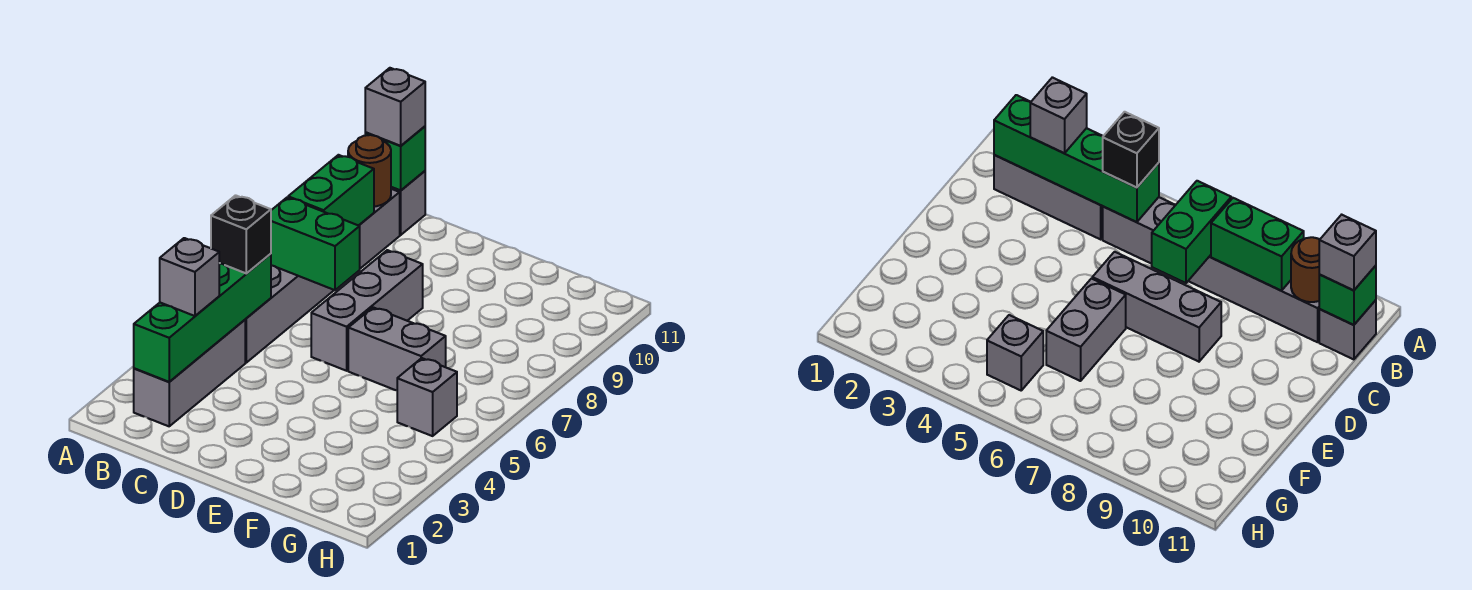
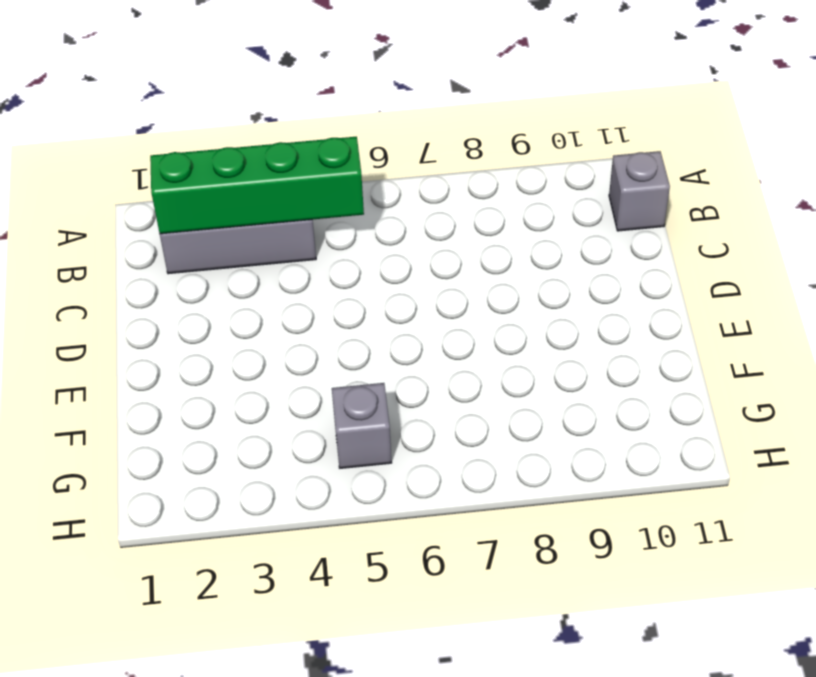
none -> grey brick B5:B10 level 1
none -> grey brick D6:D8 level 1
none -> grey brick E6:F6 level 1

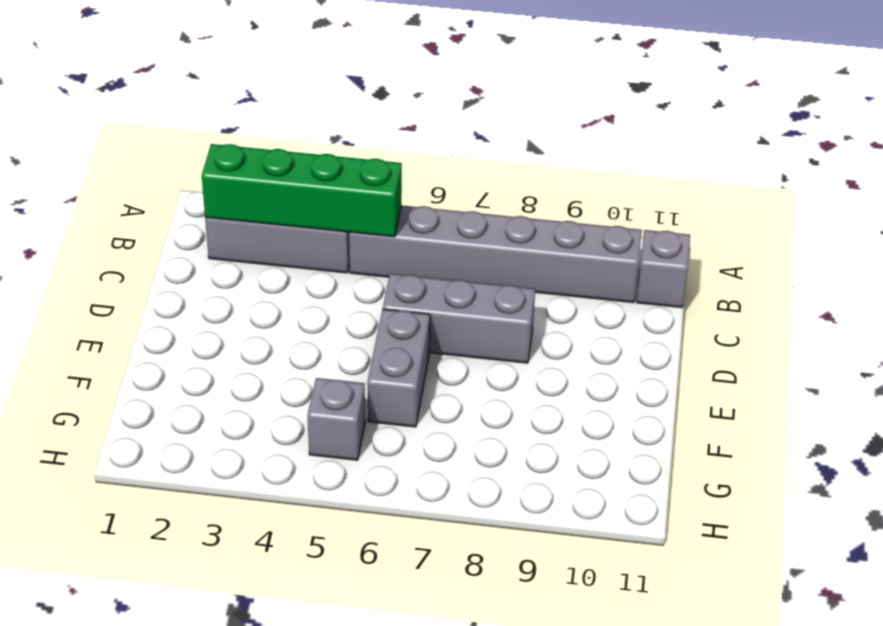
none -> green brick B7:C7 level 2
none -> green brick B8:B9 level 2
none -> brown round brick B10 level 2

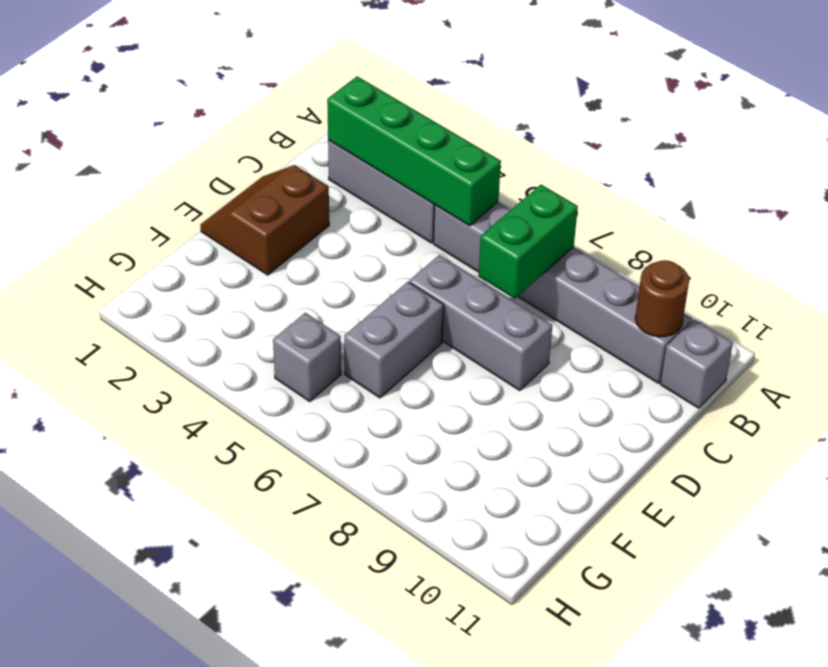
brown slope D1:E2 level 1 top 2 -> none
none -> green brick B8:B9 level 2
none -> green brick B11 level 2
none -> grey brick B3 level 3

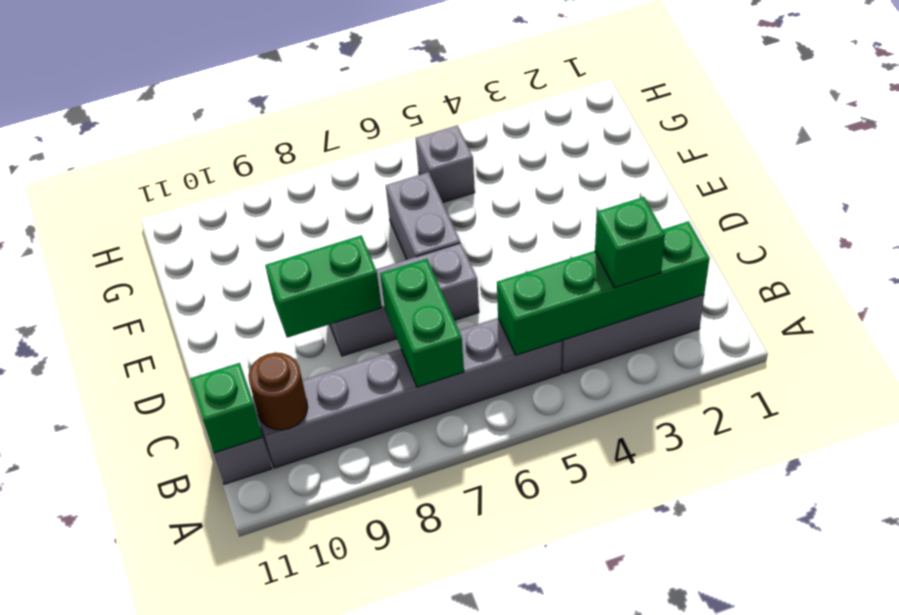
green brick B3 level 3 -> grey brick B3 level 3
green brick D8:D9 level 2 -> green brick B8:B9 level 2
none -> black brick B5 level 3
none -> grey brick B11 level 3

